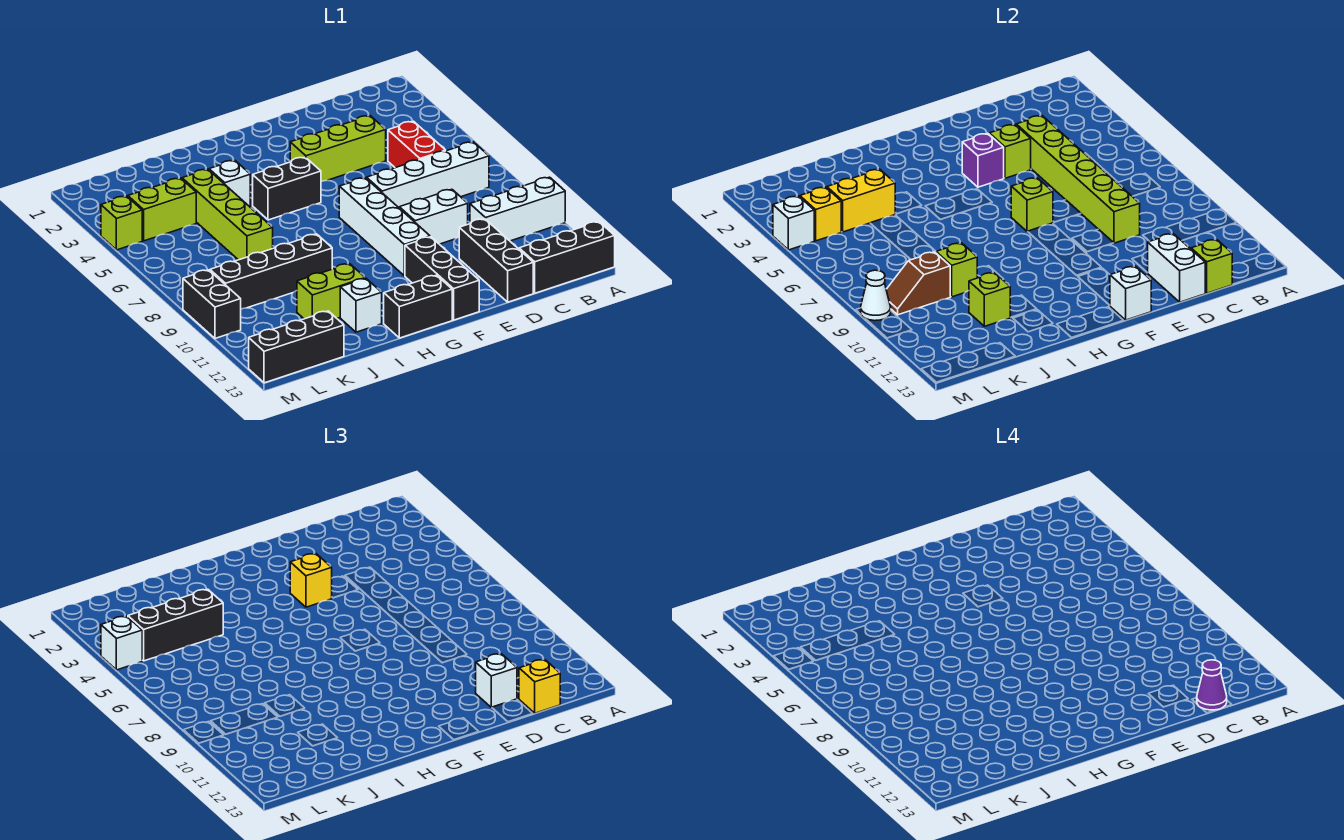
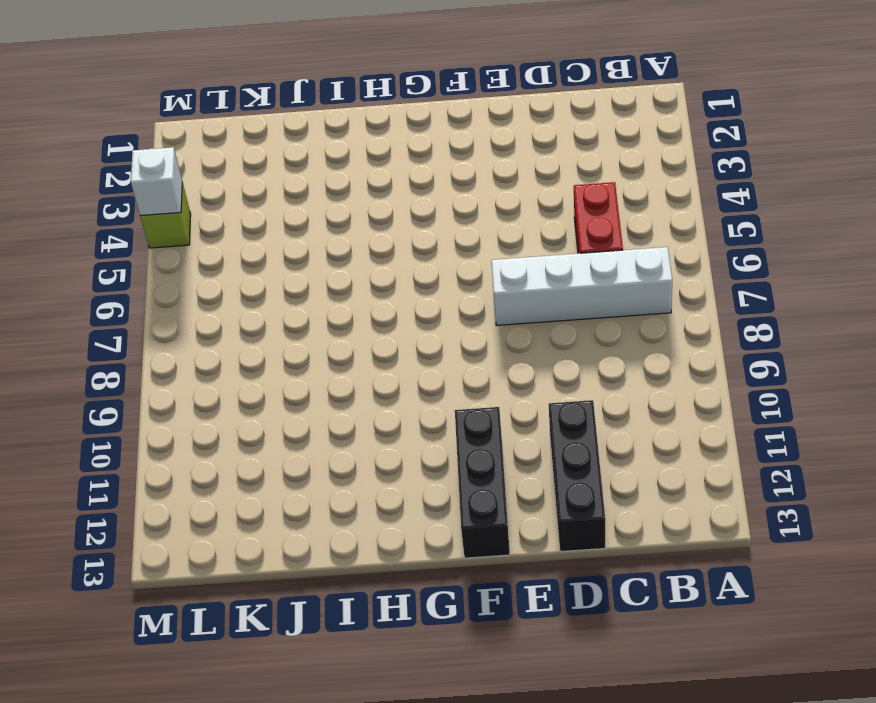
none -> white brick A10:C10 level 1
none -> black brick A13:C13 level 1
none -> lime brick D4:F4 level 1
none -> white brick D9:E9 level 1

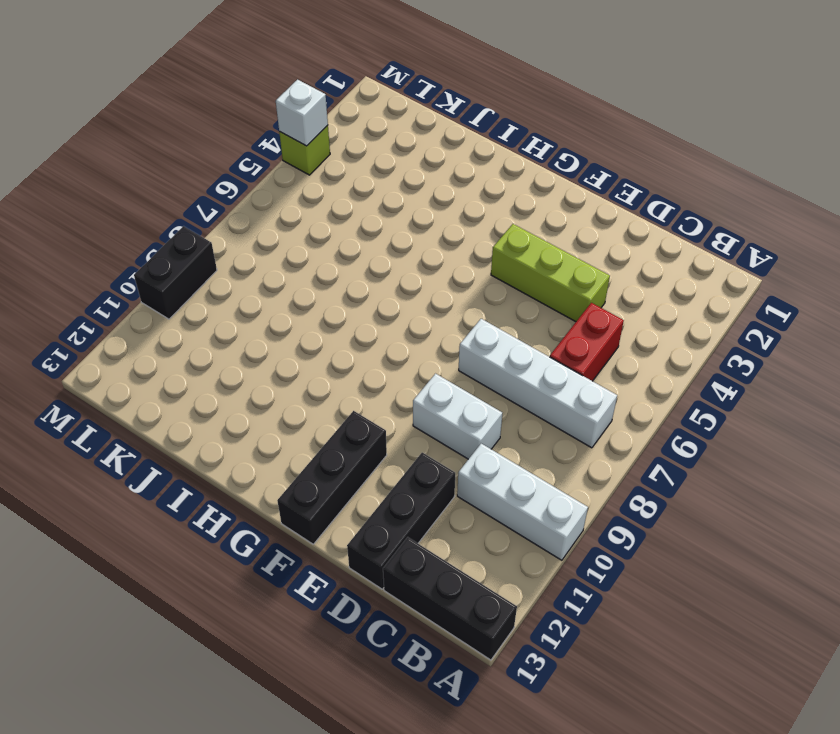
none -> white brick F7:F10 level 1
none -> black brick G5:H5 level 1
none -> black brick G13:H13 level 1
none -> white brick I4 level 1

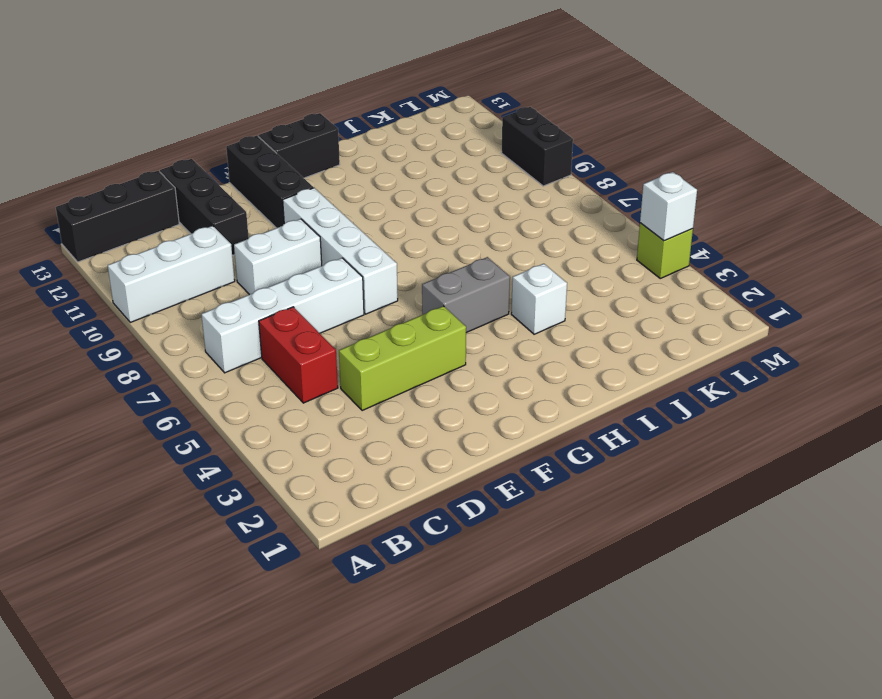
grey brick G5:H5 level 1 -> black brick G5:H5 level 1
none -> black brick I9:L9 level 1
none -> lime brick I11:J11 level 1
none -> white brick I12 level 1
none -> lime brick J4:J7 level 1

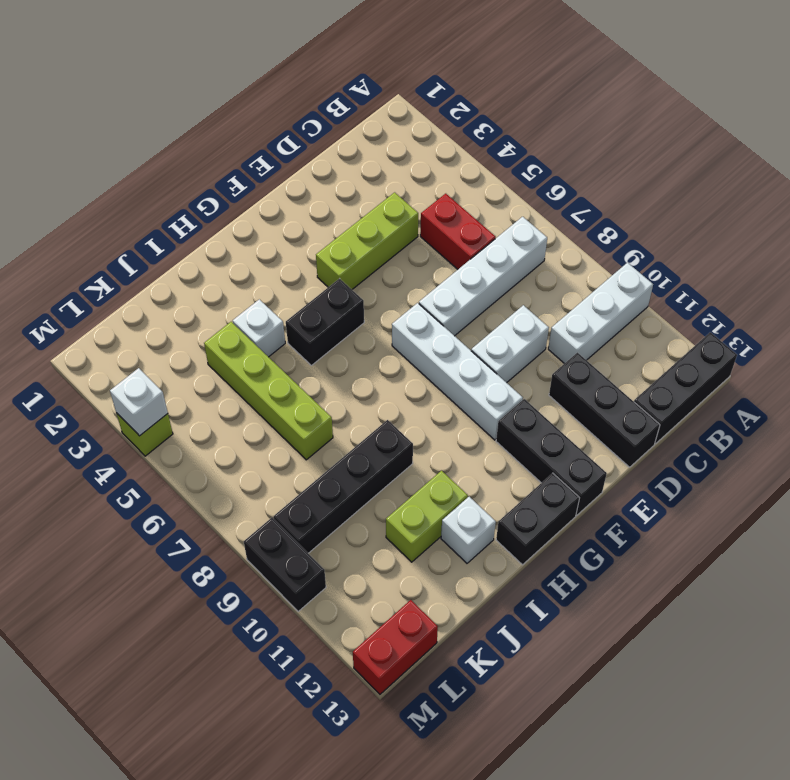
red brick L13:M13 level 1 -> black brick K13:M13 level 1
none -> lime brick K4:L4 level 1
none -> lime brick C13 level 2
none -> lime brick D4:D9 level 2
none -> white brick D12:D13 level 2

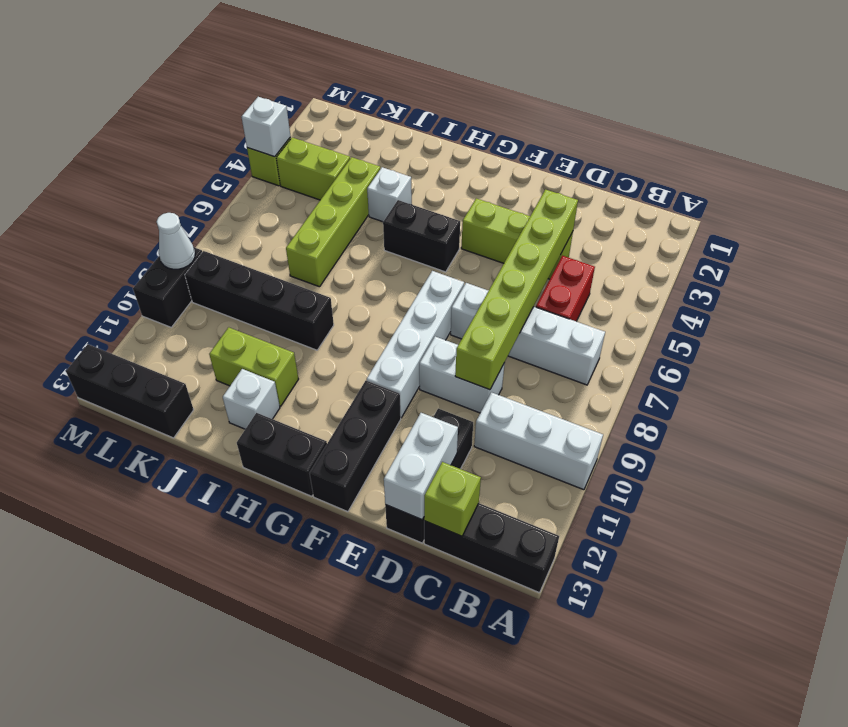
none -> lime brick E4 level 2
none -> purple brick F4 level 2
none -> lime brick F7 level 2
none -> white brick F13 level 2

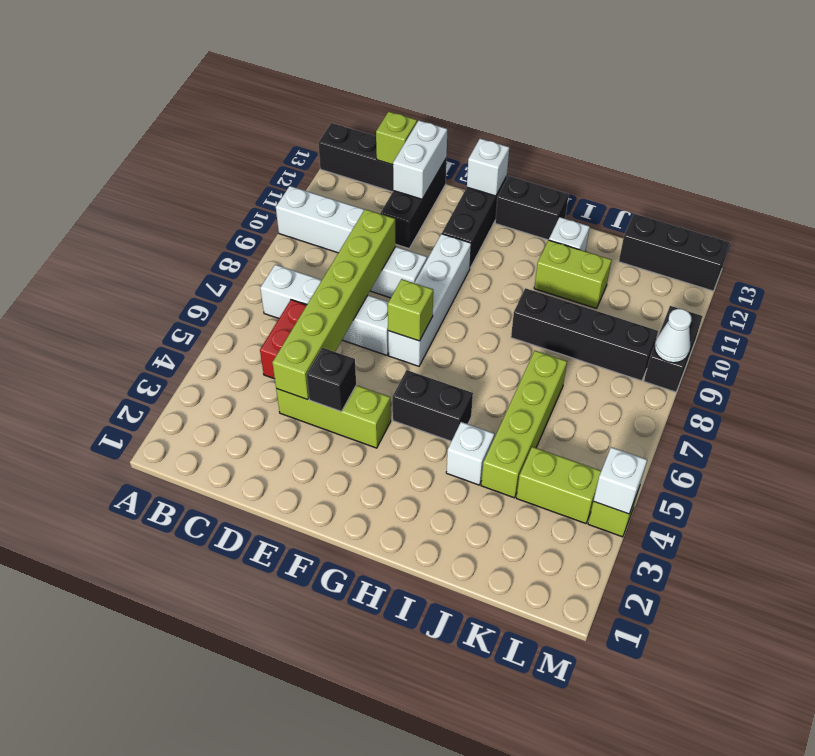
black brick E4 level 2 -> lime brick E4 level 2
none -> purple brick F4 level 2
none -> yellow brick J4:K4 level 2
none -> lime brick J9 level 2
none -> lime brick J11 level 2

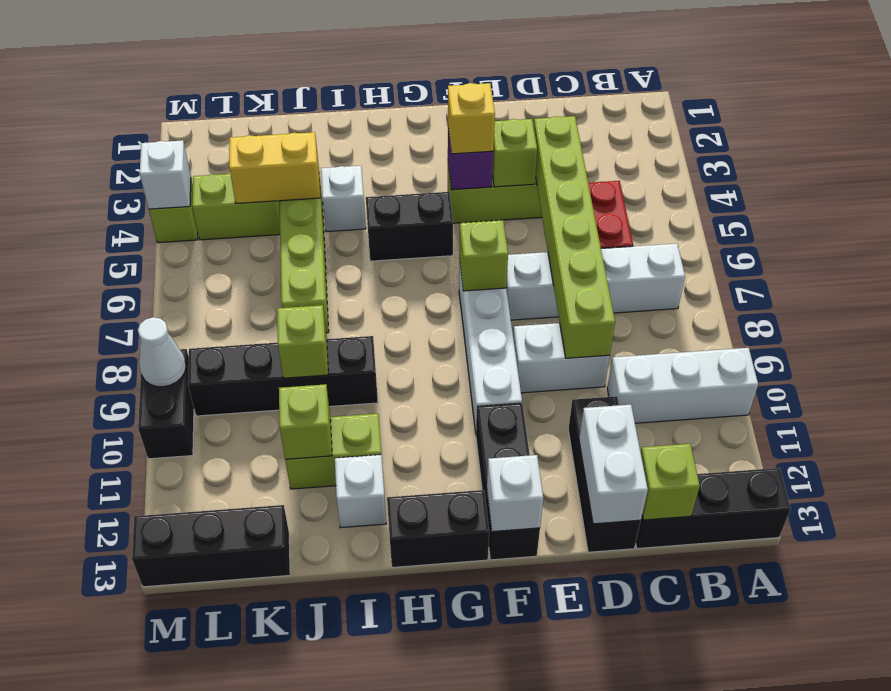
none -> brown slope K9:L9 level 2 top K
none -> yellow brick L4 level 2
none -> yellow brick C13 level 3
none -> white brick D12 level 3

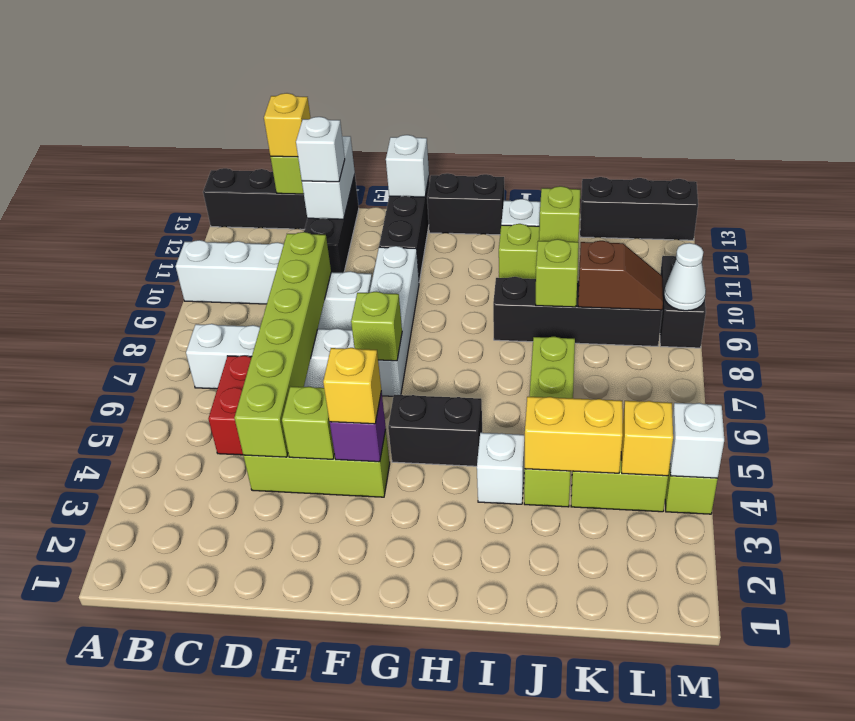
none -> black brick J4:L4 level 3
none -> white brick M4 level 3
none -> purple cone C13 level 4

